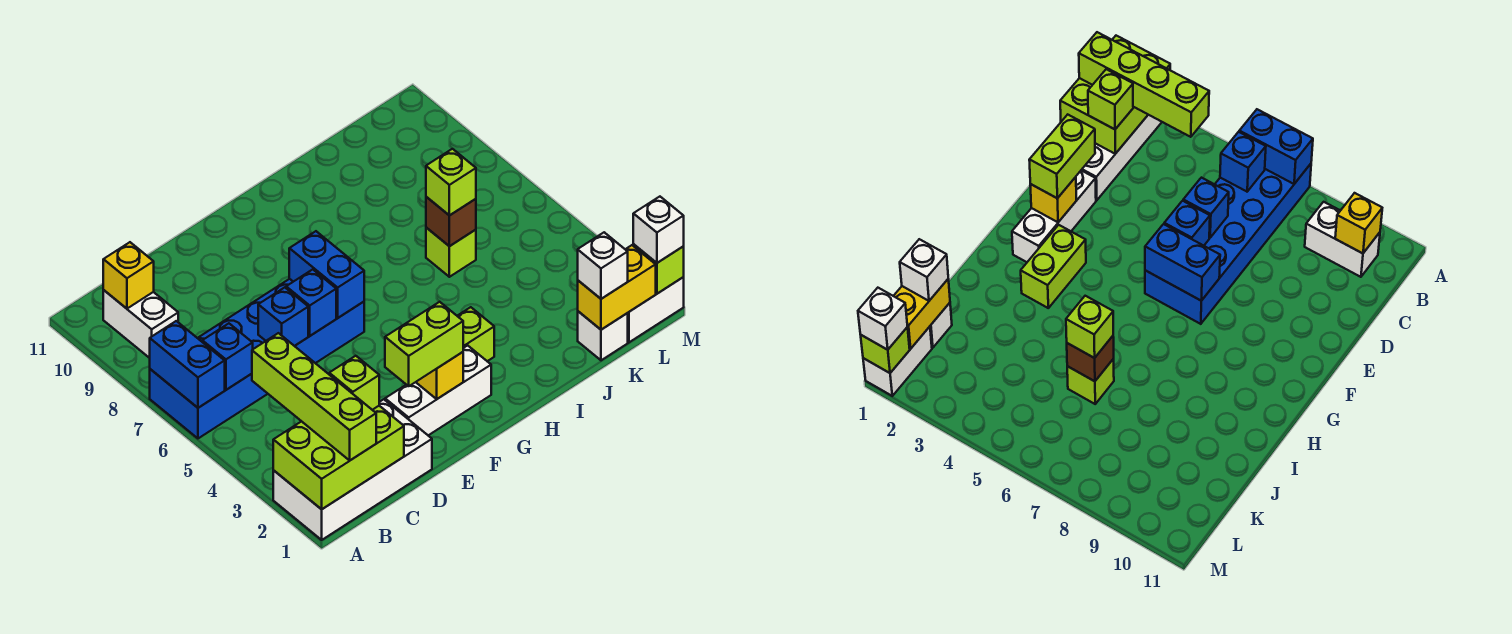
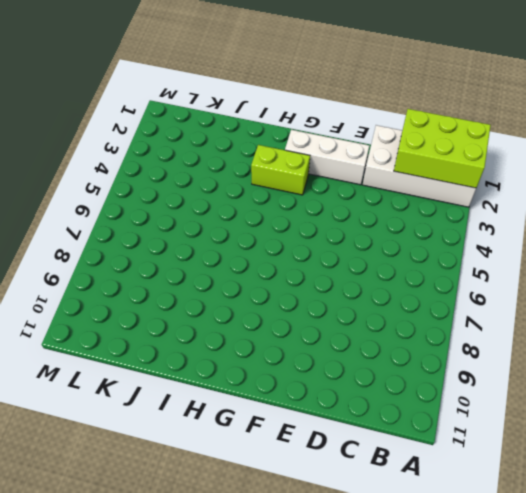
none -> blue brick A6:F7 level 1
none -> white brick B9:B10 level 1
none -> lime brick J6 level 1

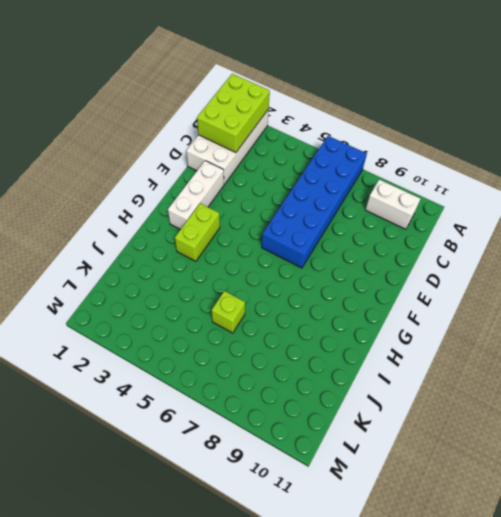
none -> white brick K1 level 1
none -> white brick L1:M1 level 1
none -> blue brick A6:A7 level 2

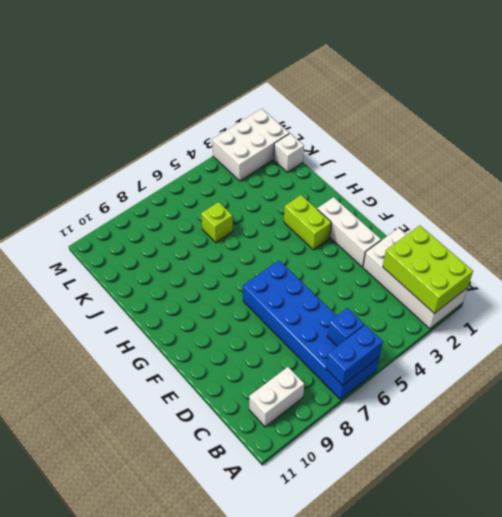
white brick L1:M3 level 1 -> white brick L1:M1 level 1
none -> yellow brick B10 level 2
none -> blue brick D6 level 2
none -> blue brick E6 level 2

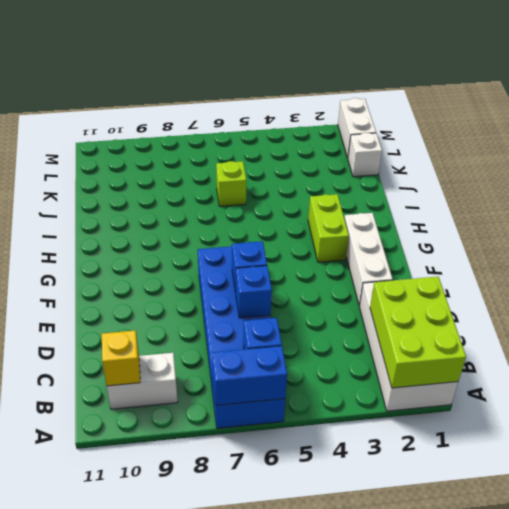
none -> yellow brick F2 level 2
none -> blue brick F6:F7 level 2
none -> brown brick J6 level 2

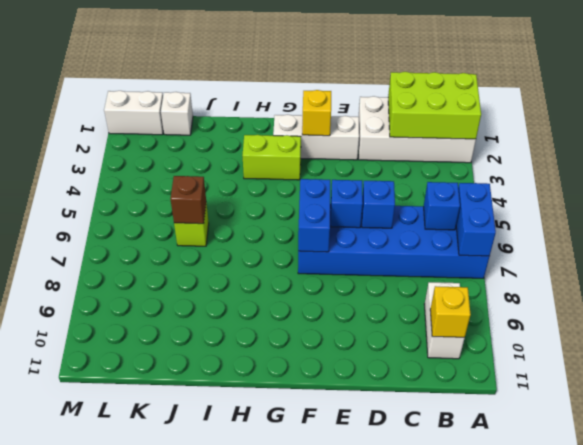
none -> yellow brick K1:L1 level 2
none -> lime brick M1 level 2
none -> lime brick B1:B4 level 3

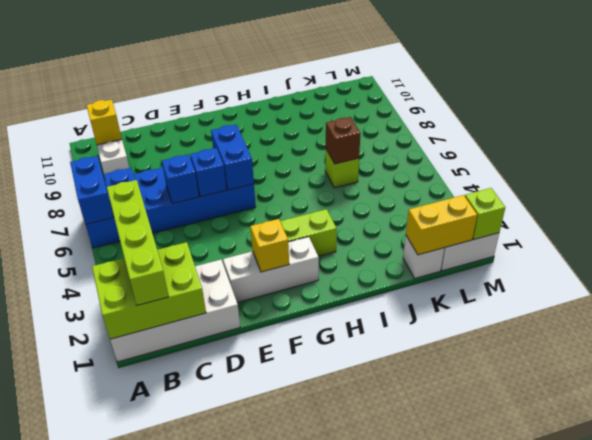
none -> lime brick C2 level 3
none -> lime brick E2:F2 level 3
none -> lime brick J6 level 3

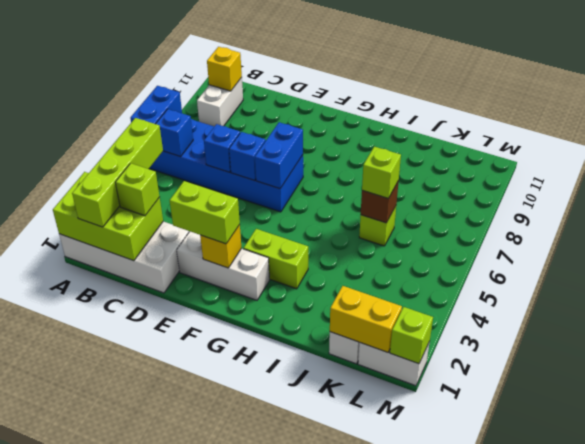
none -> white brick K1 level 3
none -> white brick M1 level 3

